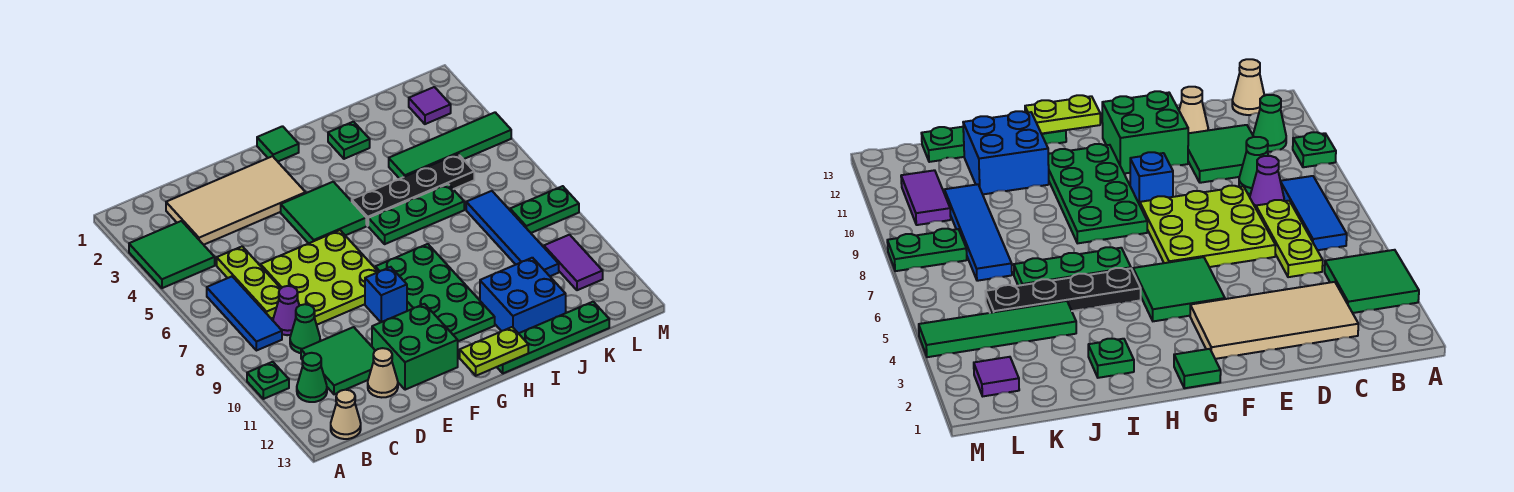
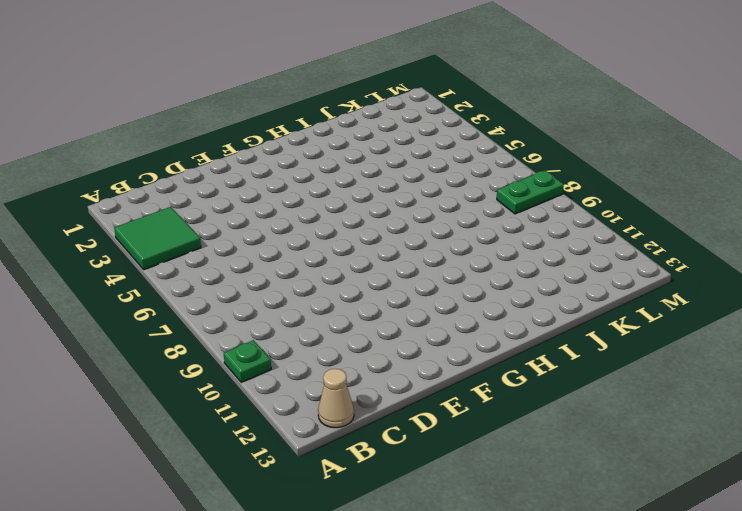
none -> blue tile B6:B8 level 1
none -> green cone B11 level 1
none -> tan tile C2:F3 level 1

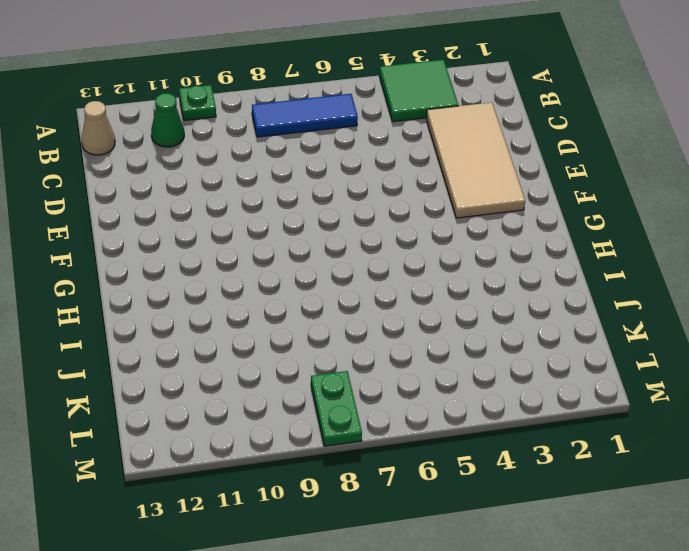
none -> lime plate C5:C7 level 1
none -> purple cone C8 level 1
none -> green cone C9 level 1

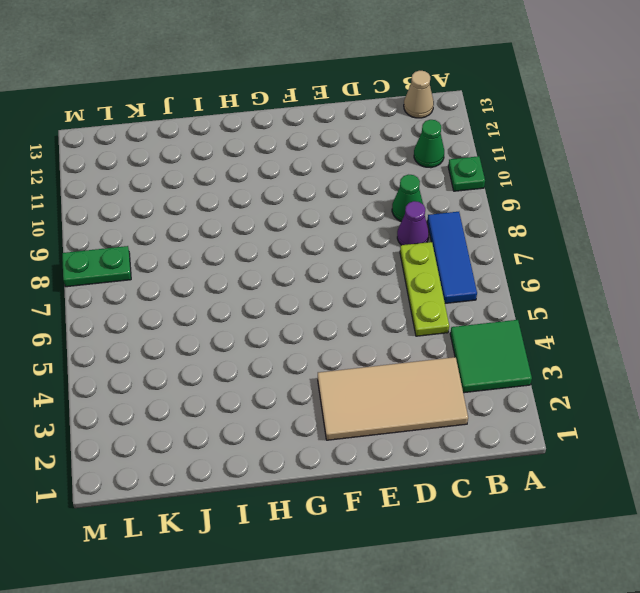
none -> green tile C10:D11 level 1
none -> lime plate D6:F8 level 1
none -> tan cone D12 level 1

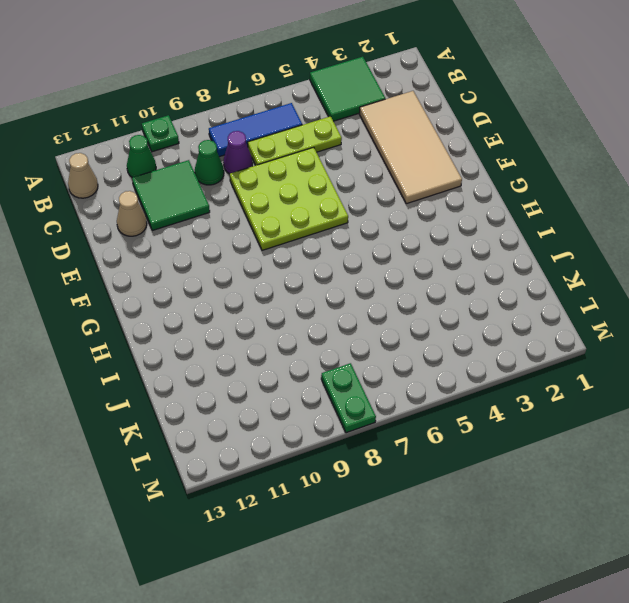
none -> green brick E11:F12 level 1
none -> green tile F4:G5 level 1
none -> blue brick F9 level 1

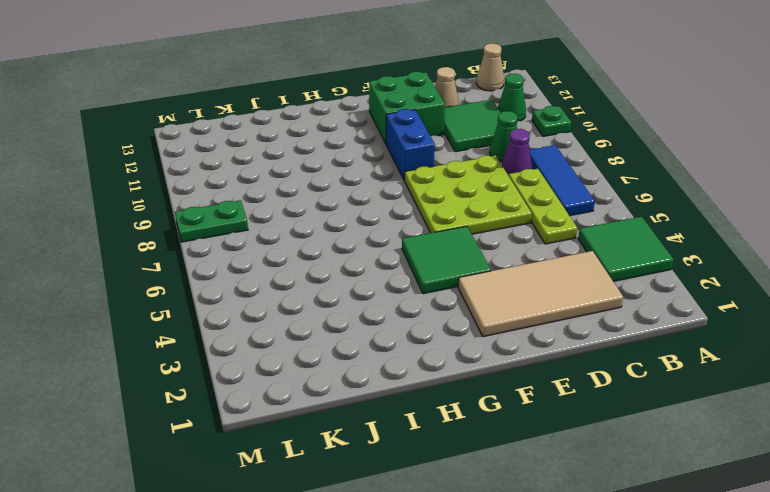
blue brick F9:F10 level 1 -> blue brick F9 level 1
none -> green tile G1 level 1
none -> green plate G8:H11 level 1
none -> black plate H5:K5 level 1

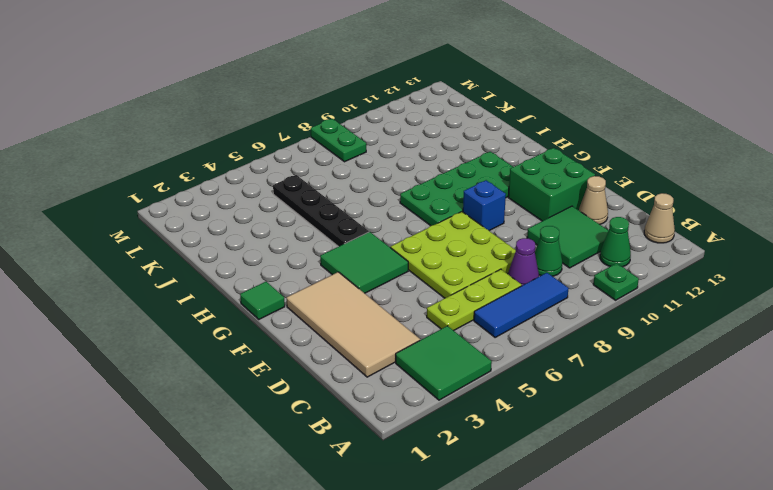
none -> green plate H6:J6 level 1
none -> green plate H13:K13 level 1
none -> green plate I2 level 1

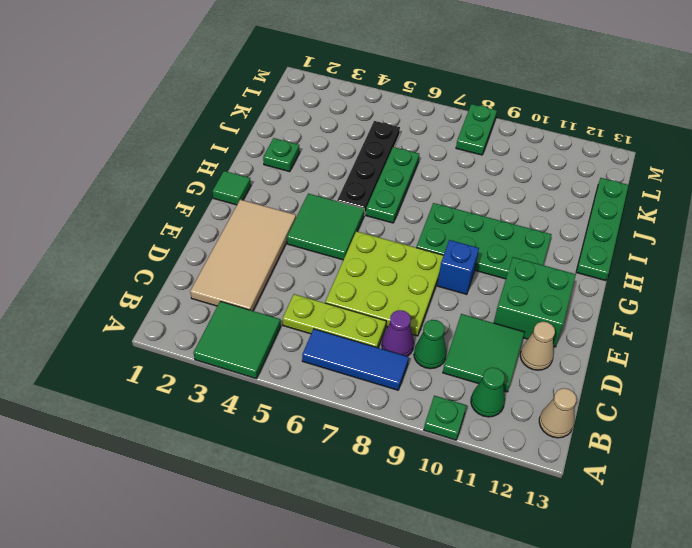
none -> blue brick I11:J12 level 1
none -> green tile J4:M4 level 1
none -> blue tile K7:K10 level 1

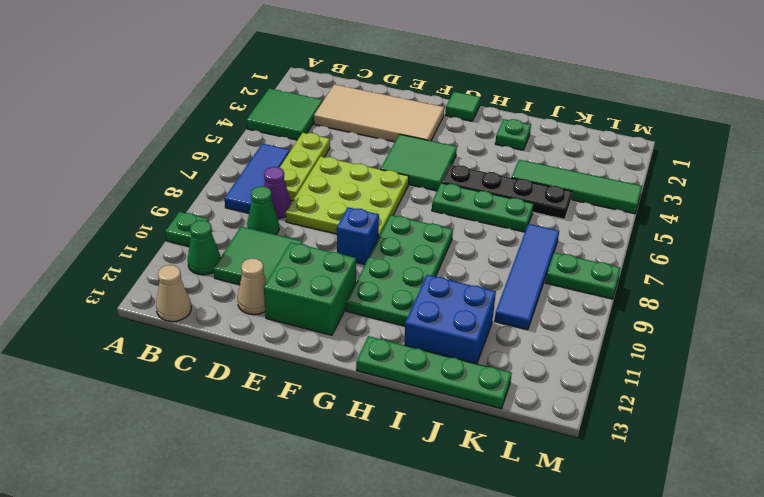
none -> purple tile L2 level 1
none -> purple tile L10:L11 level 1
none -> lime plate G13:H13 level 2

